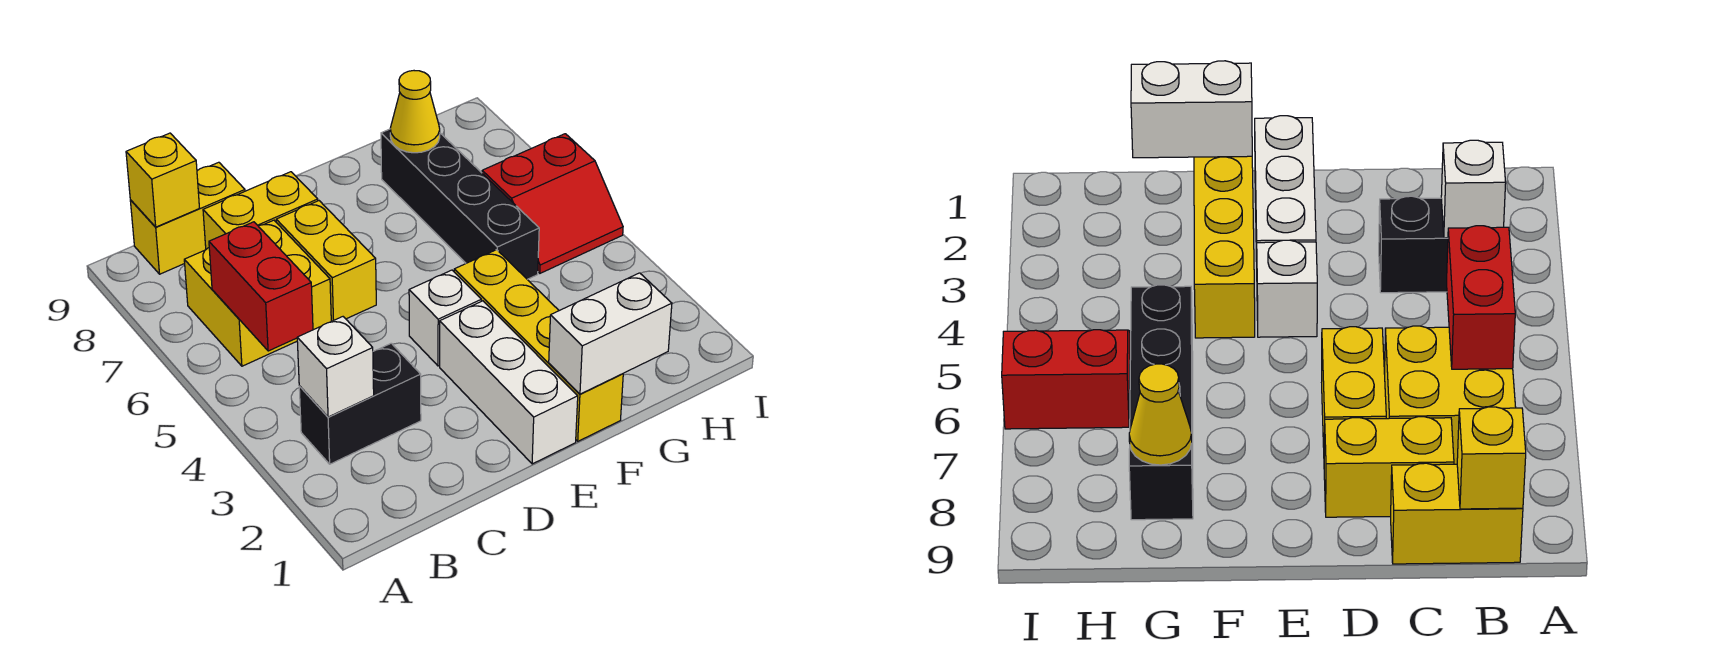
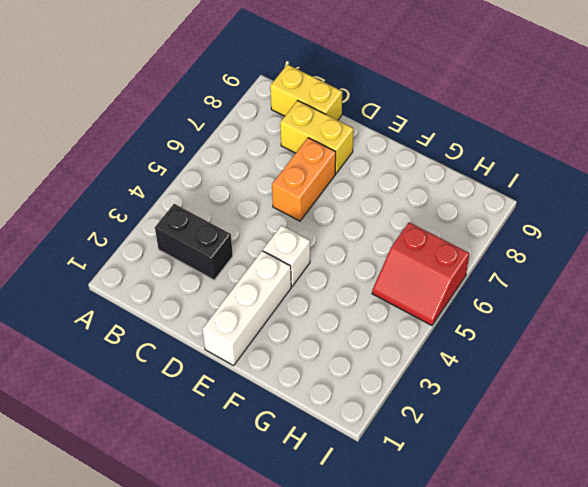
orange brick D6:D7 level 1 -> yellow brick D6:D7 level 1
none -> yellow brick B6:C7 level 1
none -> yellow brick F1:F4 level 1
none -> black brick G5:G8 level 1

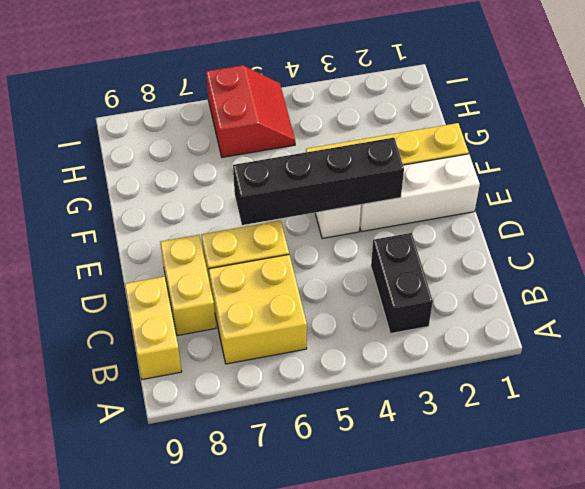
black brick E3:E6 level 2 -> black brick G5:G8 level 1
none -> white brick B3 level 2
none -> red brick B5:B6 level 2
none -> yellow brick B9 level 2

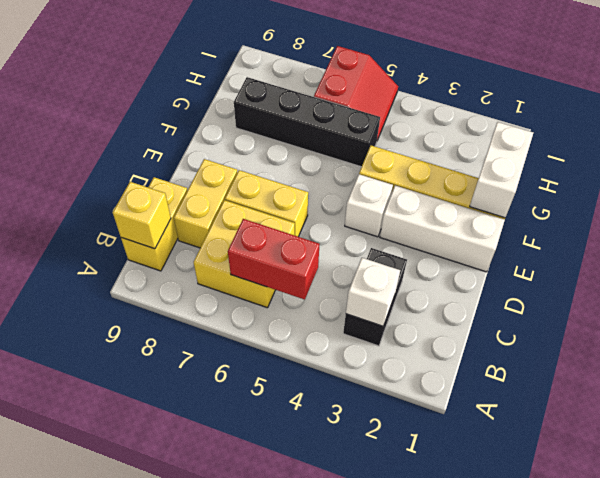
none -> yellow cone G8 level 2

